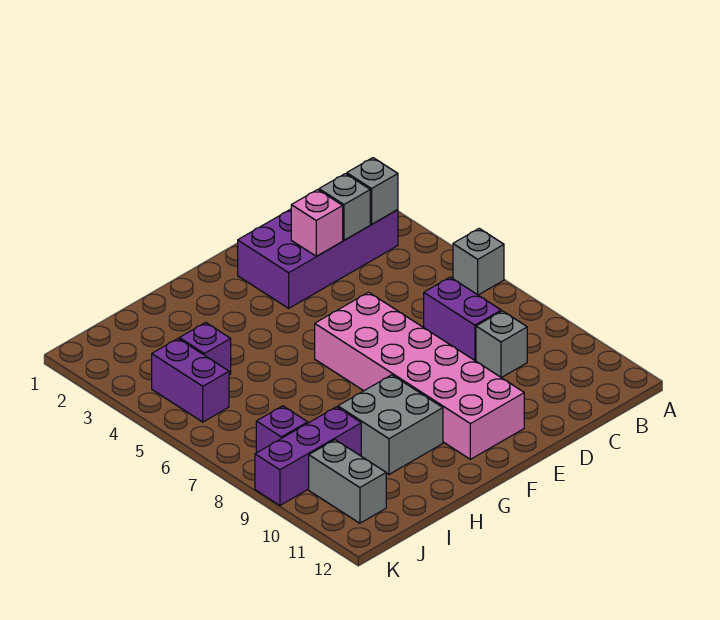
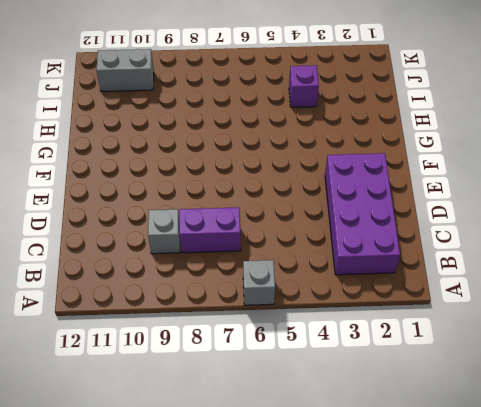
none -> pink brick E6:F11 level 1
none -> grey brick G9:H10 level 1
none -> purple brick I9:K9 level 1

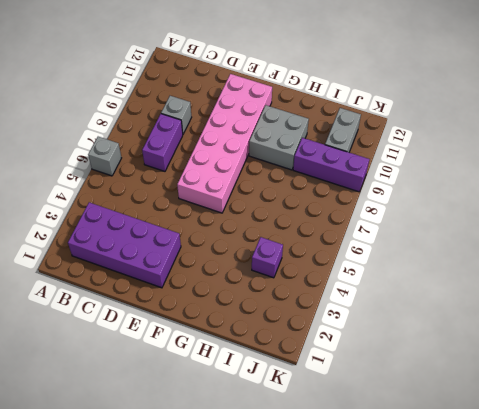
none -> purple brick J4:J5 level 1
none -> purple brick J8 level 1
none -> grey brick B3 level 2

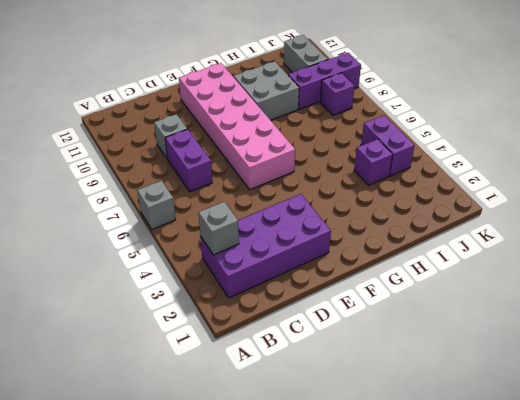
none -> grey brick C3 level 2
none -> pink brick D3 level 2

